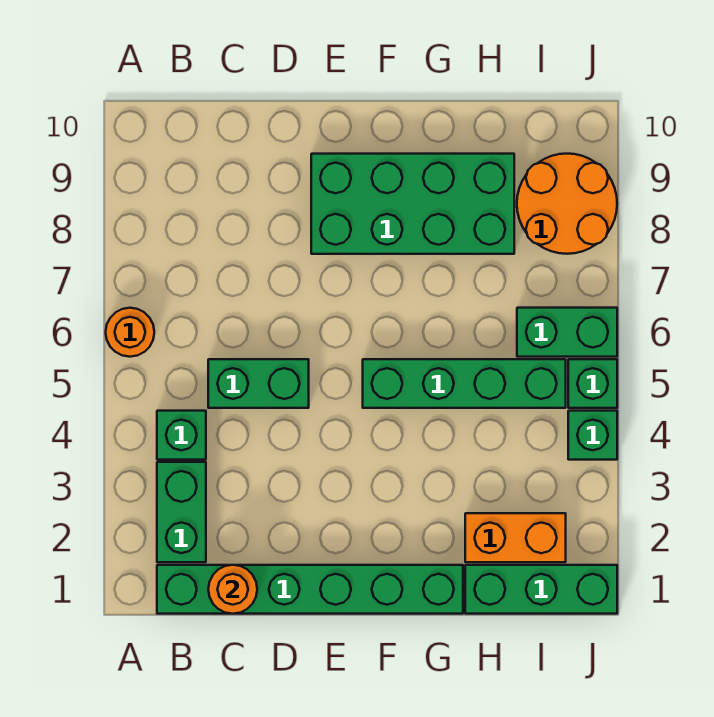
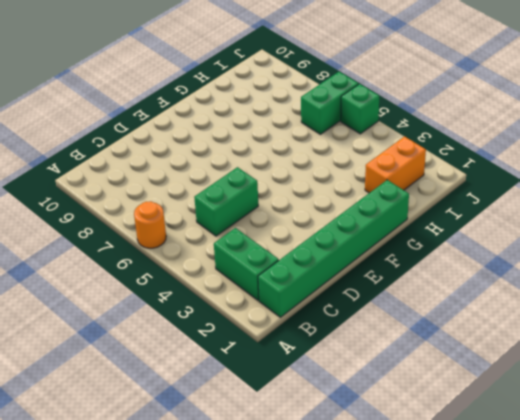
none -> green brick B4 level 1
none -> green brick E8:H9 level 1
none -> green brick F5:I5 level 1

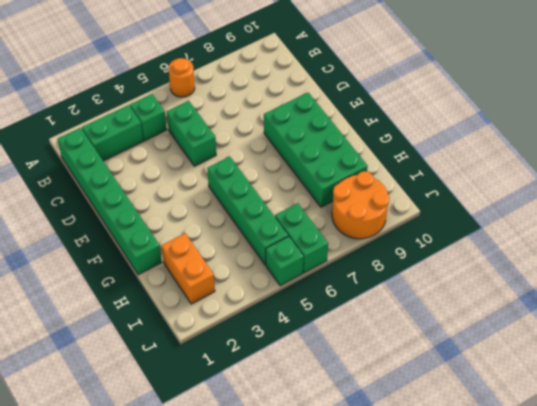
none -> green brick H1:J1 level 1
none -> green brick J4 level 1
none -> orange round brick C1 level 2

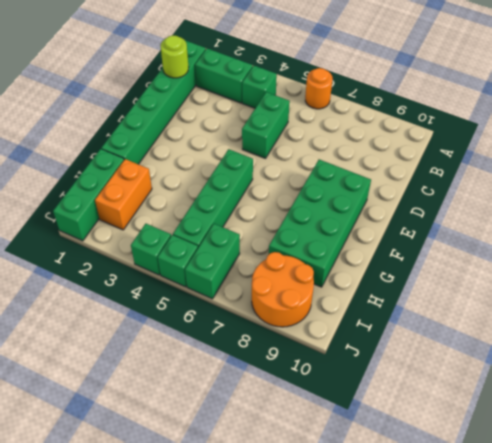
lime round brick C1 level 2 -> orange round brick C1 level 2

